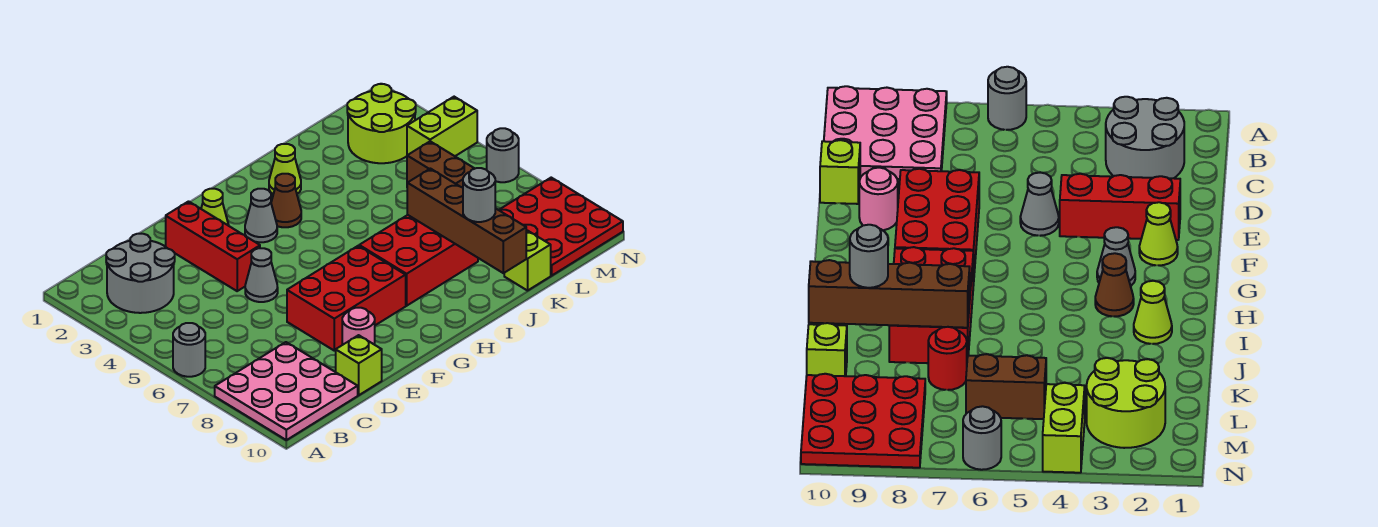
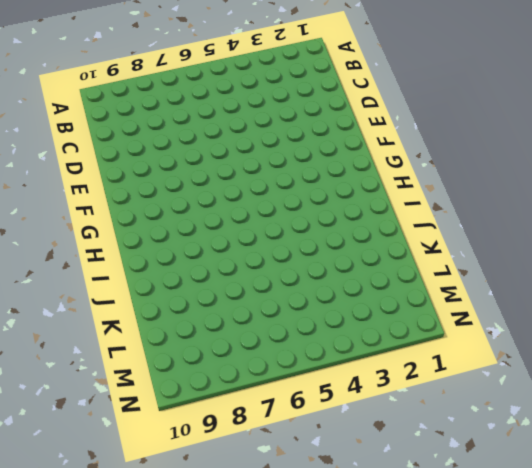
none -> grey round brick A6 level 1
none -> pink plate A8:C10 level 1
none -> grey round brick B2:C3 level 1

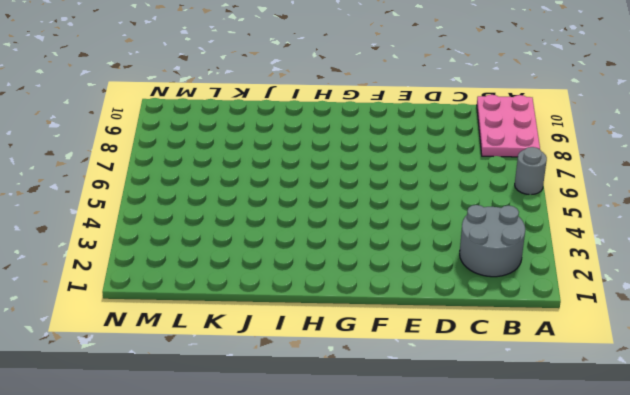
pink plate A8:B10 level 1 -> pink plate A8:C10 level 1
none -> lime brick D10 level 1
none -> red brick E2:E4 level 1
none -> grey cone E5 level 1

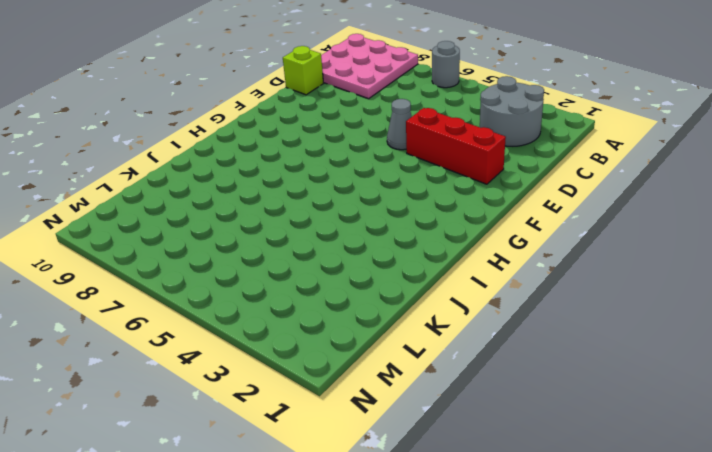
none -> red brick E7:G8 level 1
none -> pink round brick E9 level 1
none -> lime cone F2 level 1

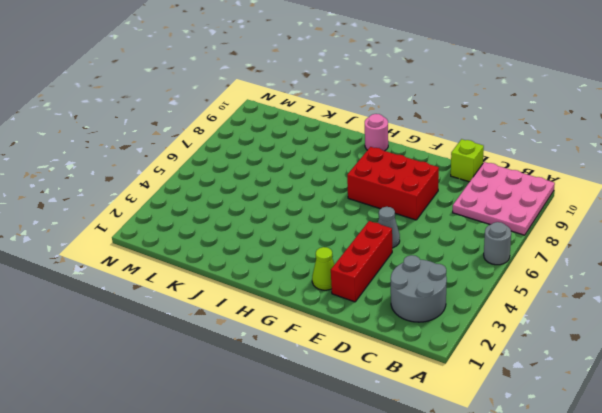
pink round brick H10 level 1 -> pink round brick E9 level 1
none -> grey cone G3 level 1
none -> brown cone H3 level 1
none -> red brick H7:J8 level 1

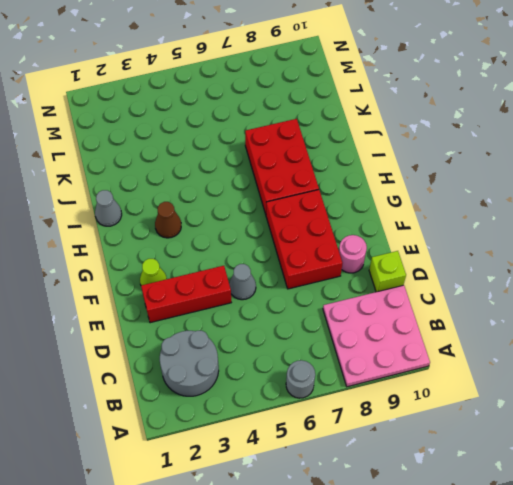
grey cone I1 level 1 -> grey cone G3 level 1
none -> lime cone I2 level 1
none -> red round brick K7 level 1
none -> lime brick K10 level 1

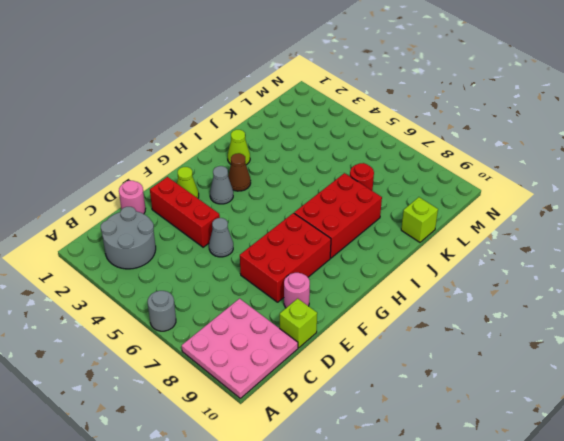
pink round brick D1 level 1 -> none
none -> lime round brick L2:M3 level 1
none -> brown brick L5:L6 level 1
none -> red plate L8:N10 level 1

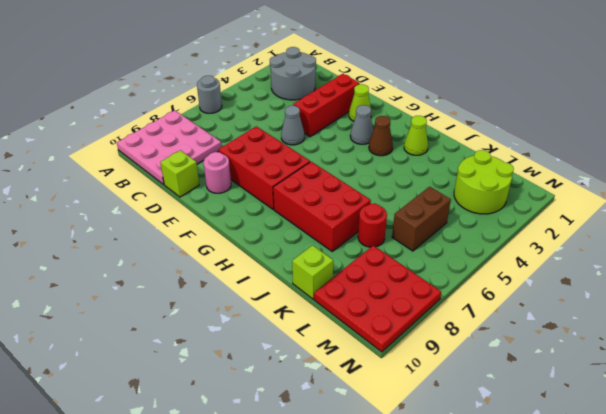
none -> lime brick M4:N4 level 1
none -> grey round brick N6 level 1
none -> brown brick J7:J10 level 2

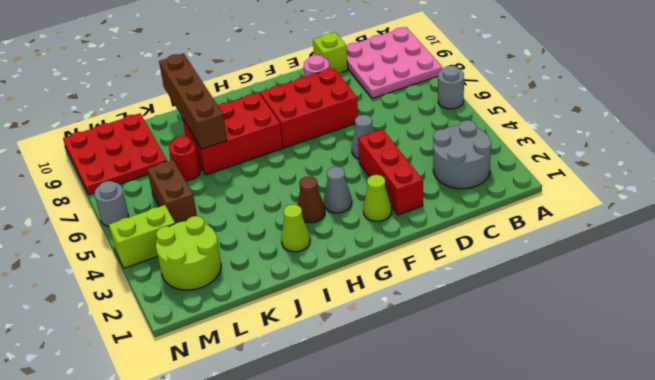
none -> lime brick K10 level 1
none -> grey round brick J9 level 3

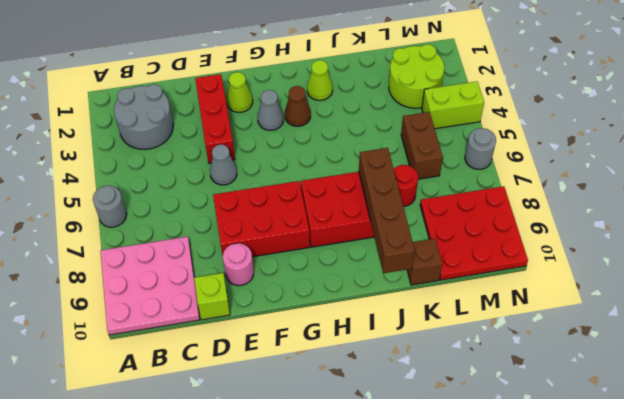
brown brick K10 level 1 -> lime brick K10 level 1
none -> grey round brick J9 level 3

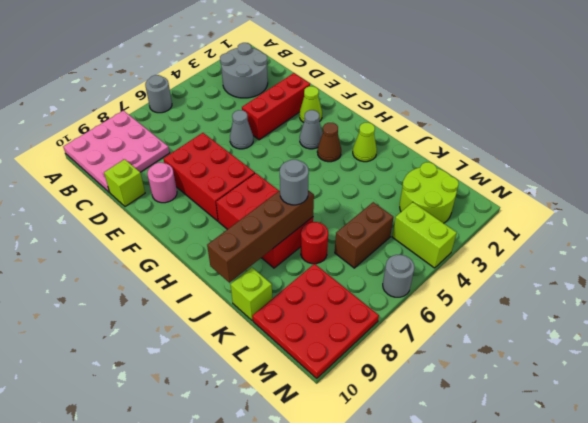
grey round brick J7 level 3 -> grey round brick J9 level 3

